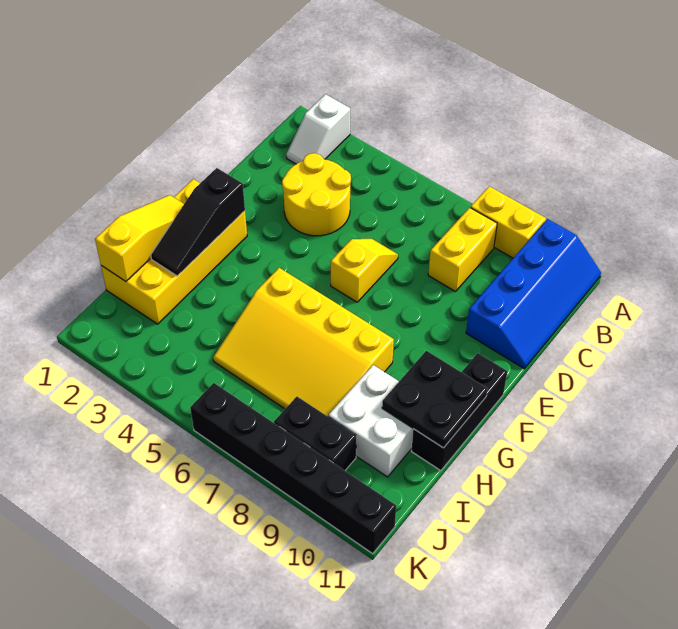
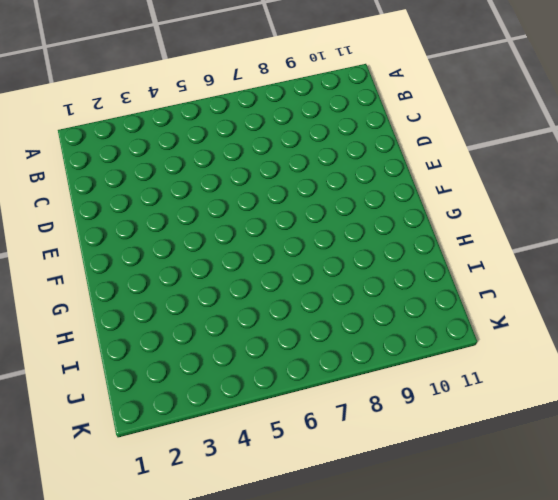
none -> white slope A2:B2 level 1 top A
none -> yellow brick A8:A9 level 1
none -> blue slope A10:D11 level 1 top 10

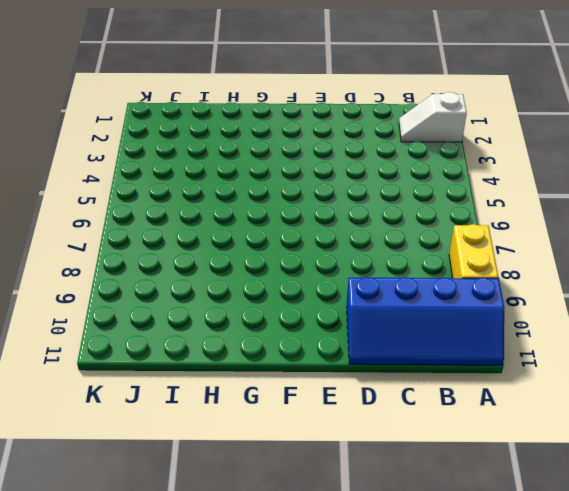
none -> yellow brick B8:C8 level 1
none -> yellow round brick C3:D4 level 1
none -> yellow slope D6:E6 level 1 top E

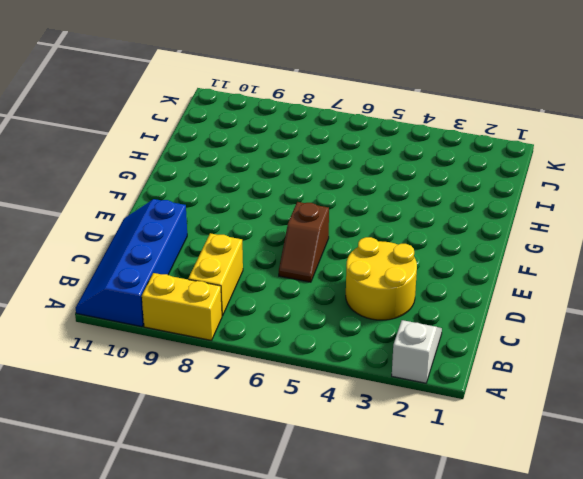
brown slope D6:E6 level 1 top E -> yellow slope D6:E6 level 1 top E
none -> yellow brick F1:I2 level 1
none -> black brick F11:H11 level 1
none -> yellow slope G5:I8 level 1 top G

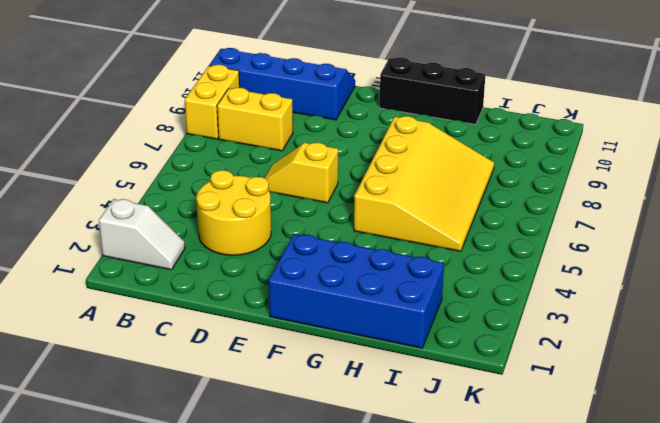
blue brick F1:I2 level 1 -> yellow brick F1:I2 level 1
none -> white brick H9:I10 level 1
none -> black brick J8:J9 level 1
none -> black brick K6:K11 level 1

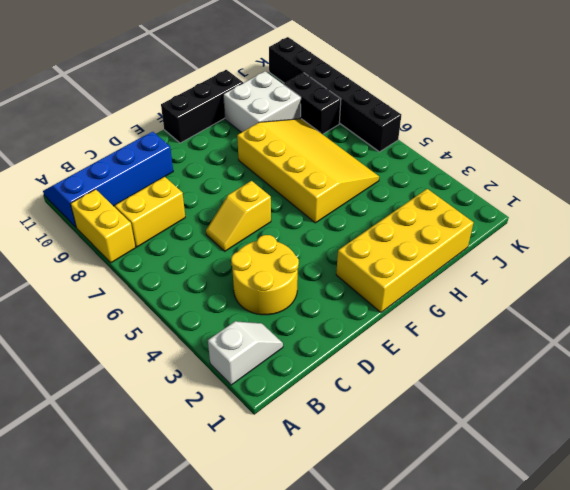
none -> black slope F2:H2 level 2 top F
none -> yellow slope G1:I1 level 2 top I
none -> black plate G10:H11 level 2

